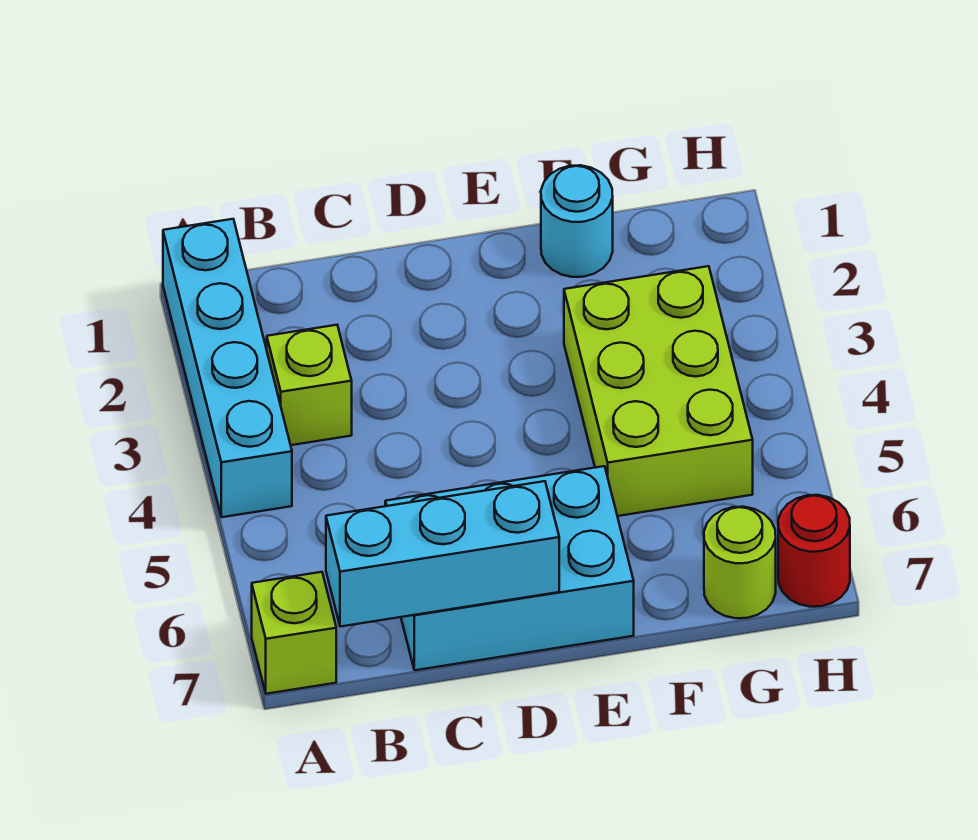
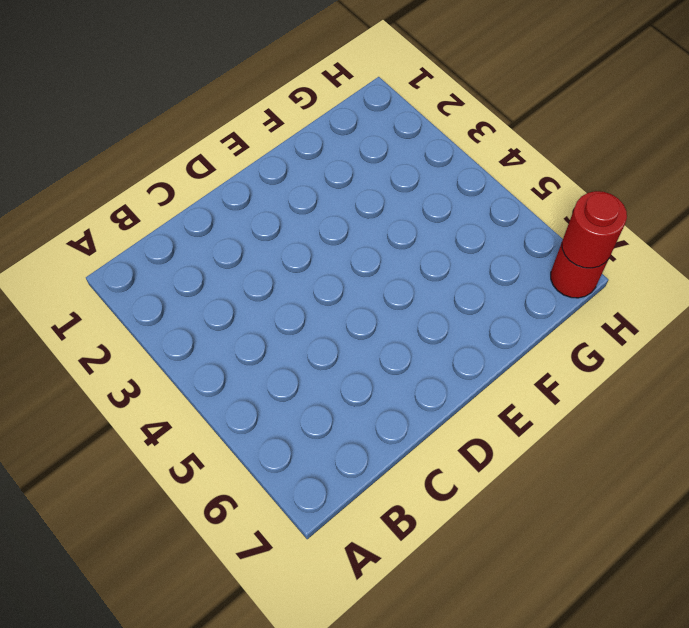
red round brick H7 level 2 -> none
none -> cyan brick A1:A4 level 1
none -> lime brick A7 level 1

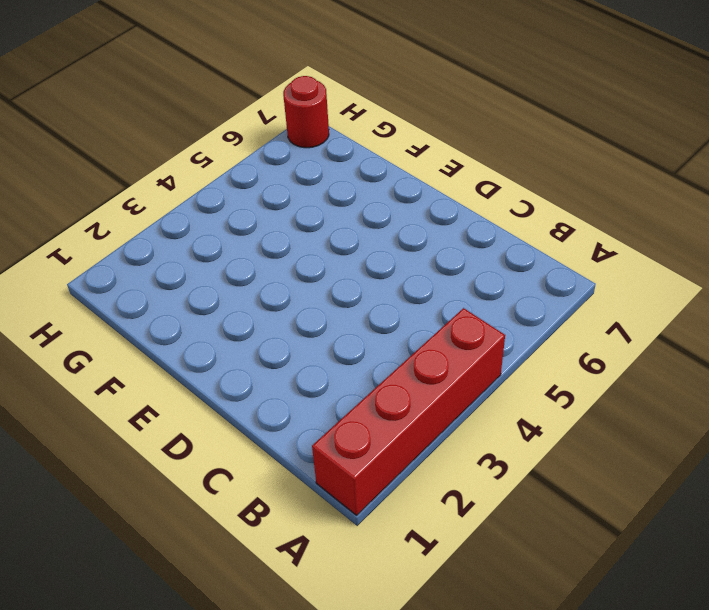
red brick A1:A4 level 1 -> cyan brick A1:A4 level 1
none -> lime brick A7 level 1
none -> lime brick B3 level 1

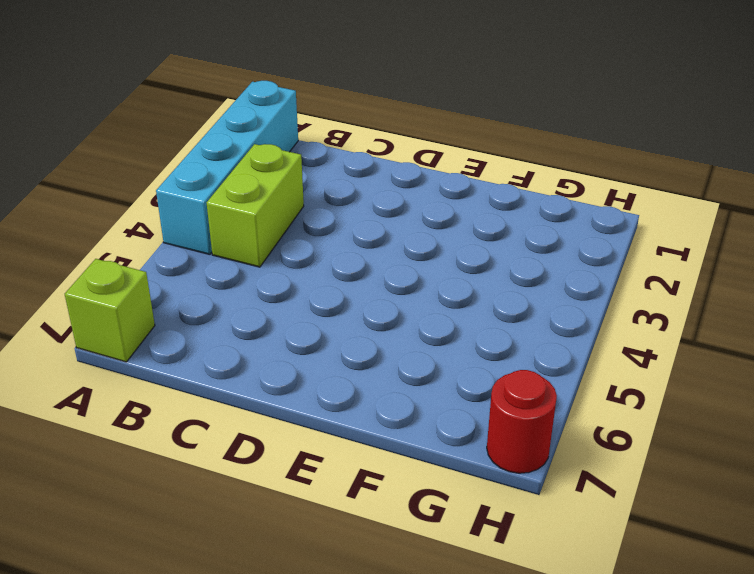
lime brick B3:B4 level 1 -> lime brick B3 level 1
none -> cyan brick C6:E7 level 1
none -> cyan round brick F1 level 1

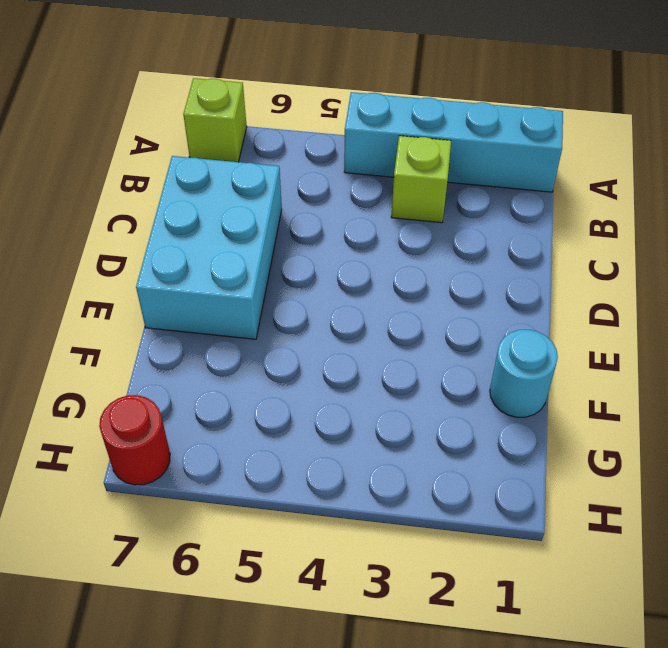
none -> lime brick F3:G5 level 1
none -> lime round brick G7 level 1

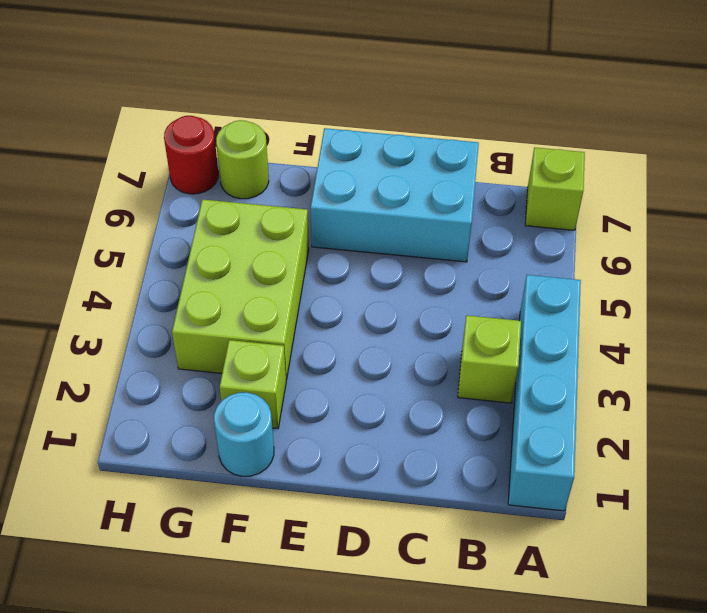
lime brick F2 level 1 -> none
none -> cyan brick B7:D7 level 2

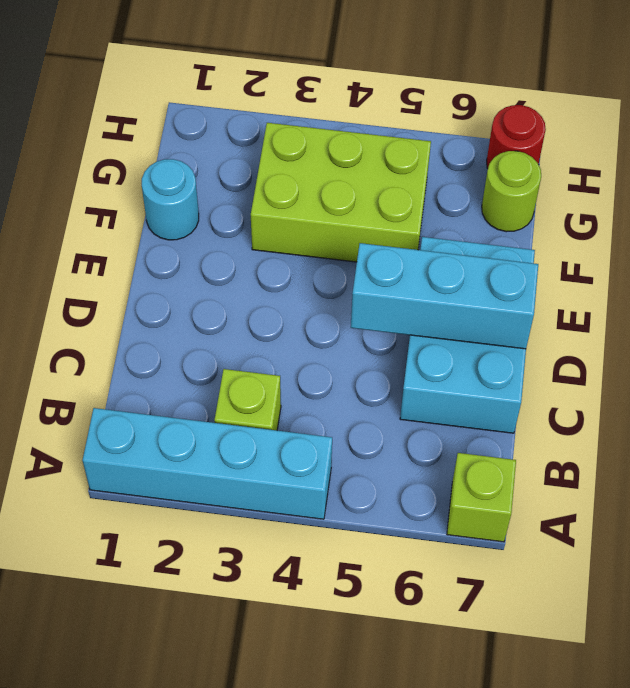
cyan brick D5:D7 level 2 -> cyan brick B7:D7 level 2

